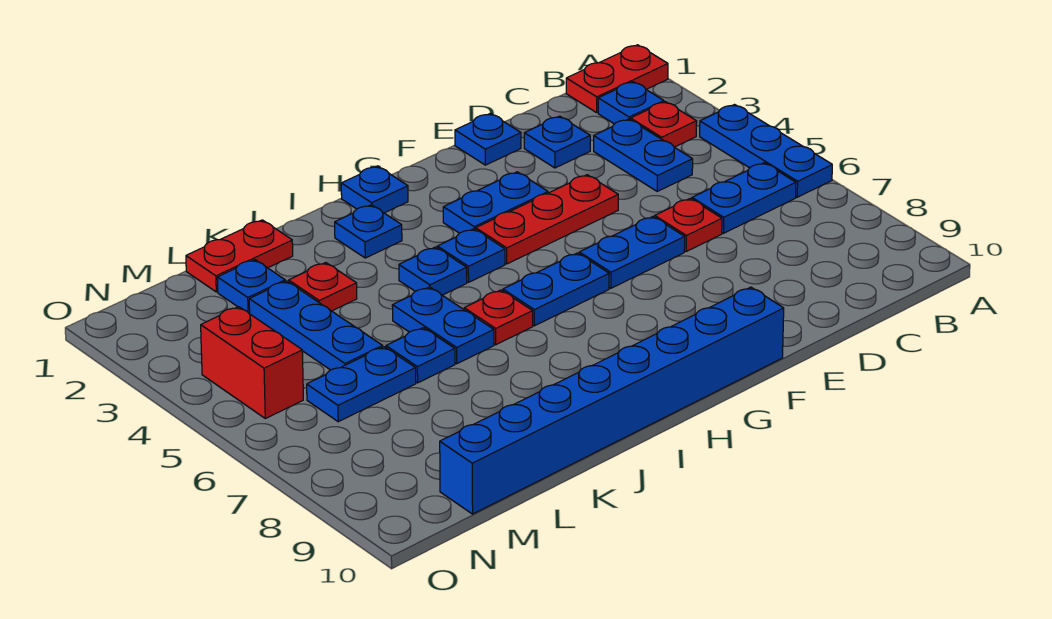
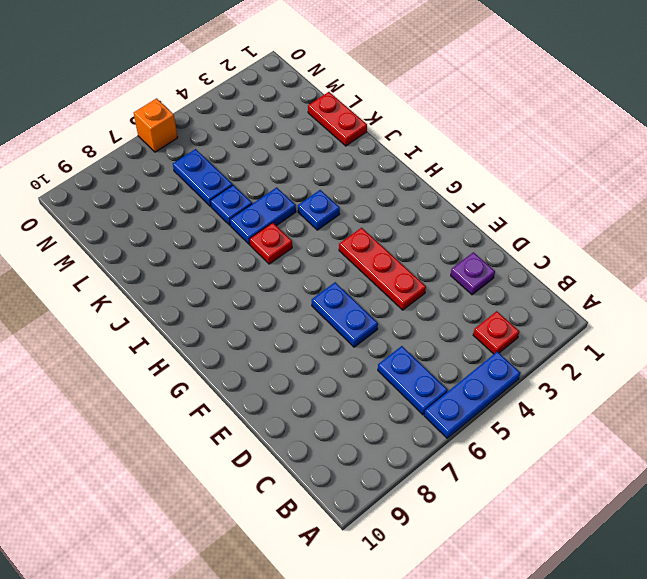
purple plate D2 level 1 -> blue plate D2 level 1
orange brick O6 level 1 -> none
none -> red plate A1:B1 level 1
none -> blue plate B2 level 1
none -> blue plate C3:C4 level 1

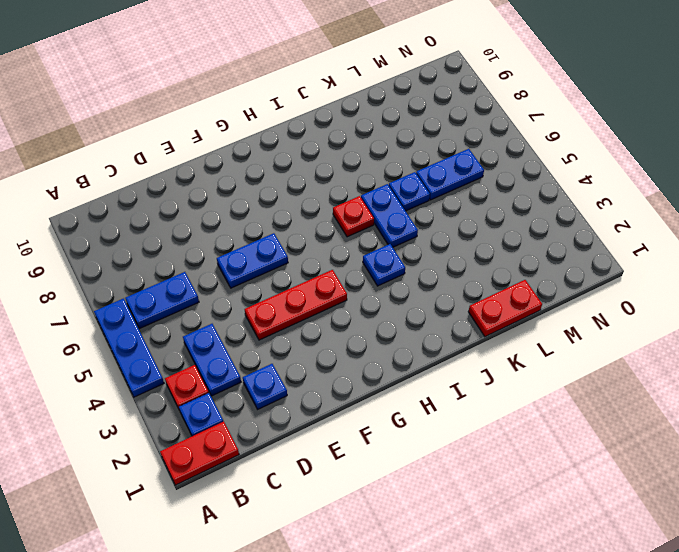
none -> red plate D6 level 1
none -> blue plate E1 level 1
none -> blue plate F3:G3 level 1

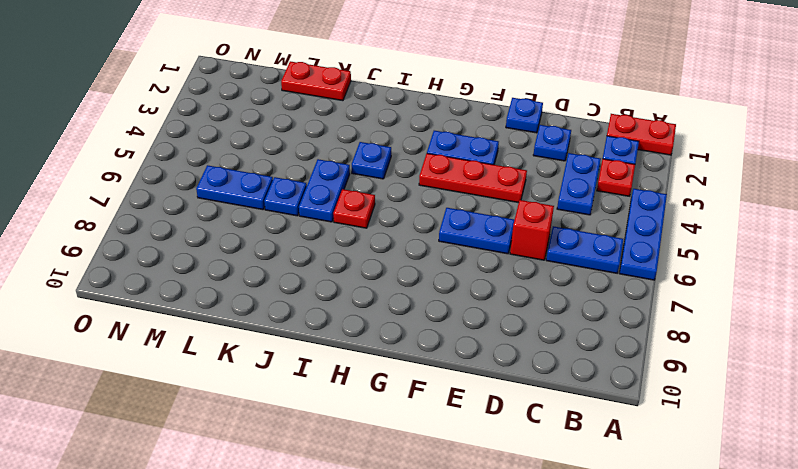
red brick D6 level 1 -> red plate D6 level 1
none -> blue brick F10:M10 level 1
none -> blue plate G6:H6 level 1
none -> blue plate H1 level 1

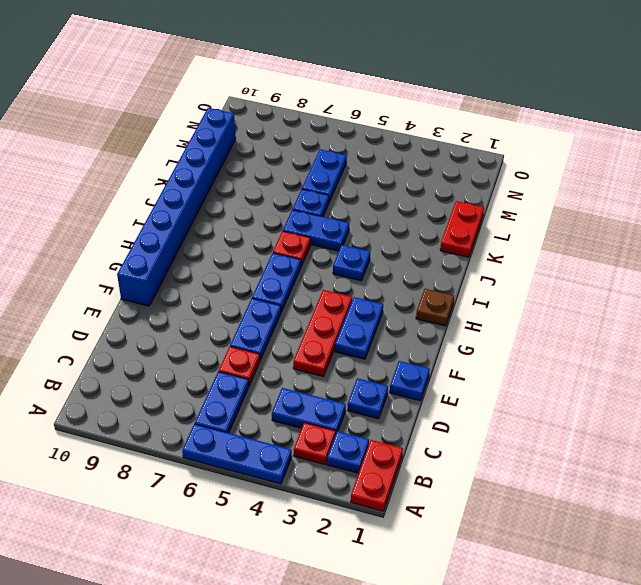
brown plate H1 level 1 -> blue plate H1 level 1
none -> blue plate H4 level 1
none -> blue plate I2 level 1
none -> red plate K3 level 1

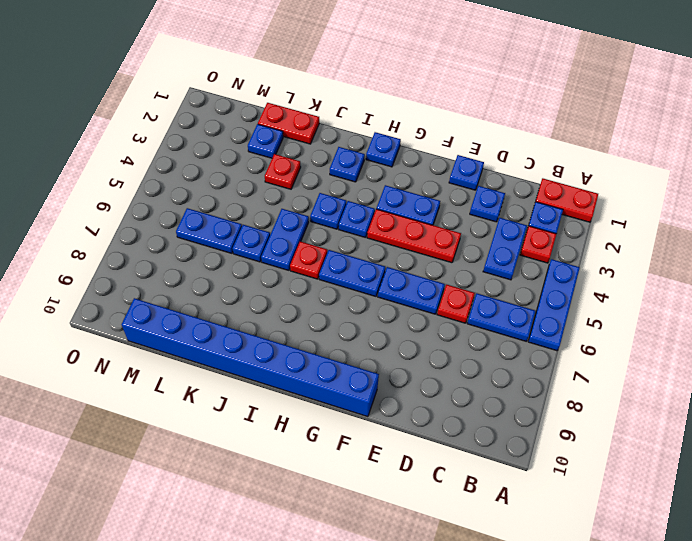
none -> blue plate L3:L5 level 1
none -> red brick N4:N5 level 1

